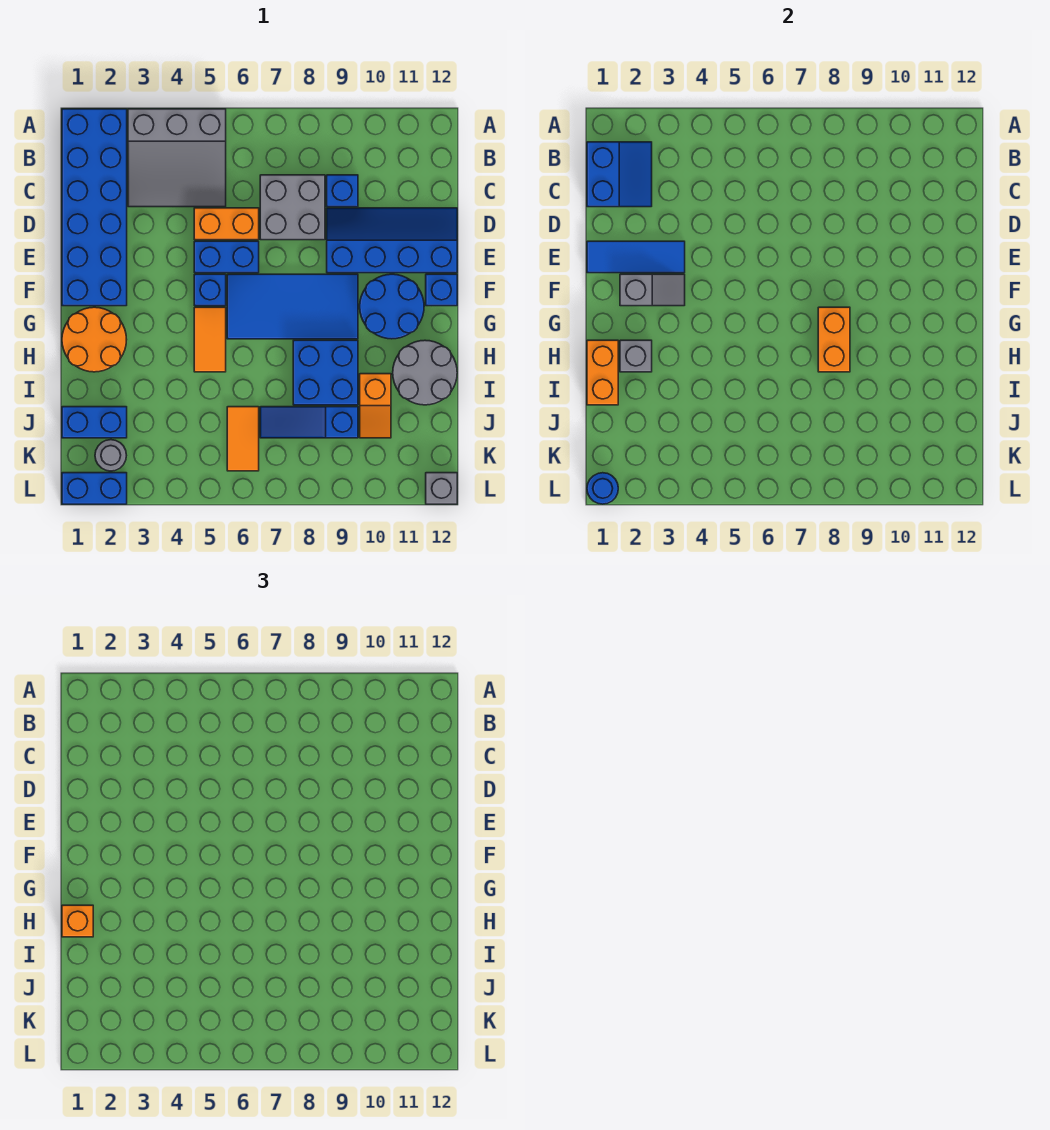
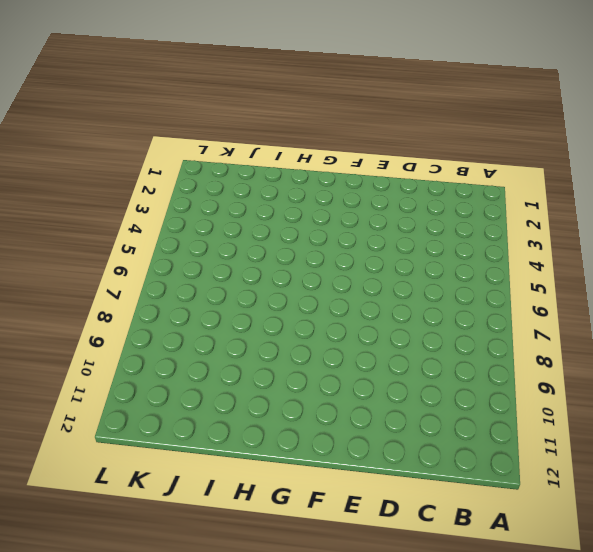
none -> blue brick A1:F2 level 1
none -> grey slope A3:C5 level 1 top A
none -> grey brick C7:D8 level 1
none -> blue brick C9 level 1

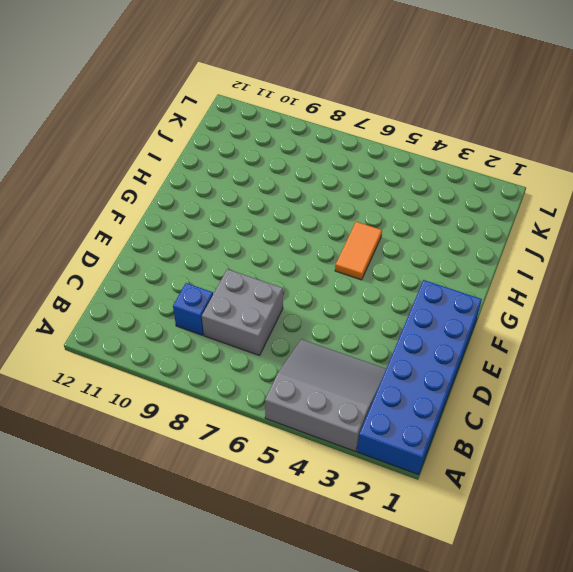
none -> orange brick D5:D6 level 1
none -> blue slope D9:E12 level 1 top E
none -> blue brick E5:E6 level 1
none -> blue brick F5 level 1

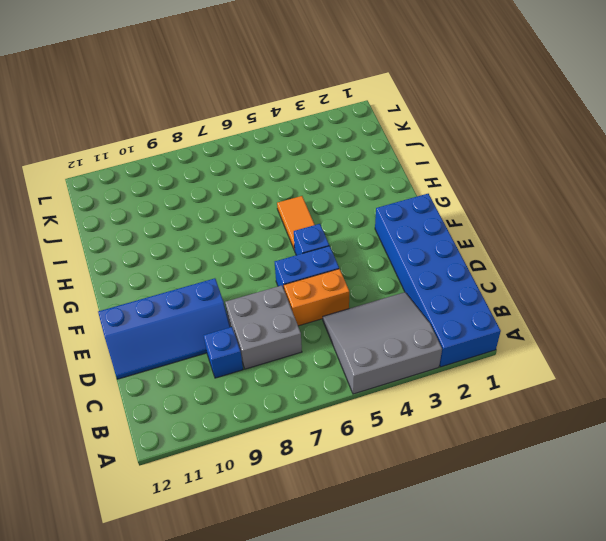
none -> blue tile F6:G9 level 1
none -> blue round brick F10:G11 level 1
none -> blue brick F12 level 1
none -> orange round brick G1:H2 level 1

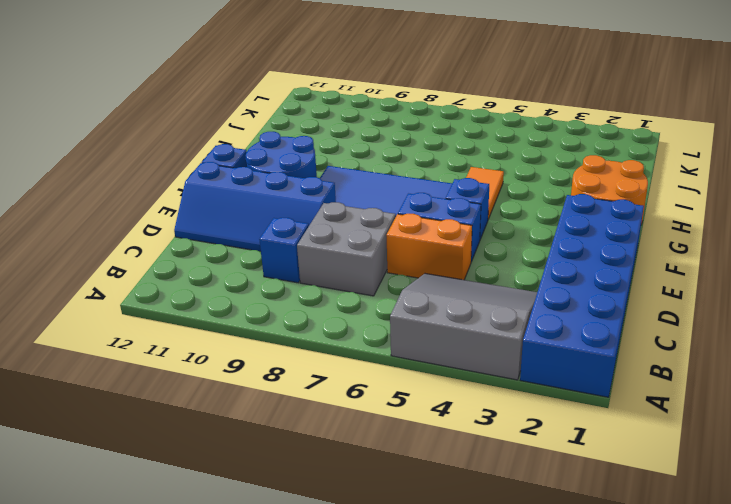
none -> blue brick H8:I9 level 1
none -> grey round brick H11:I12 level 1
none -> orange slope I10:J10 level 1 top I
none -> blue brick J1:J2 level 1

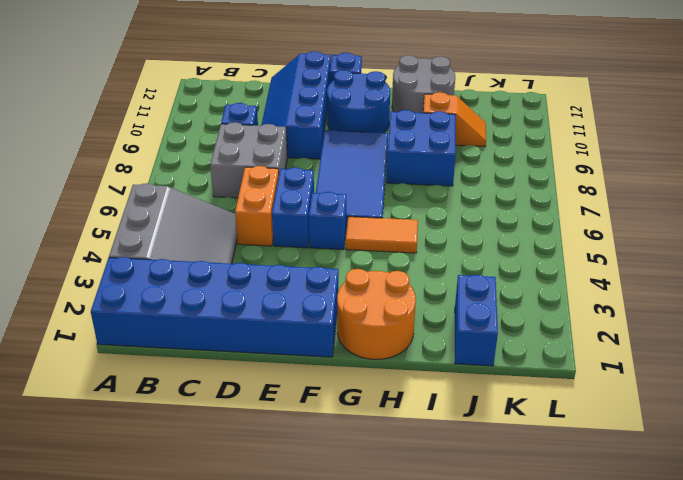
none -> orange tile J6:K6 level 1
none -> blue slope J7:J9 level 1 top 9
none -> grey round brick K2 level 1
none -> blue brick L1:L2 level 1

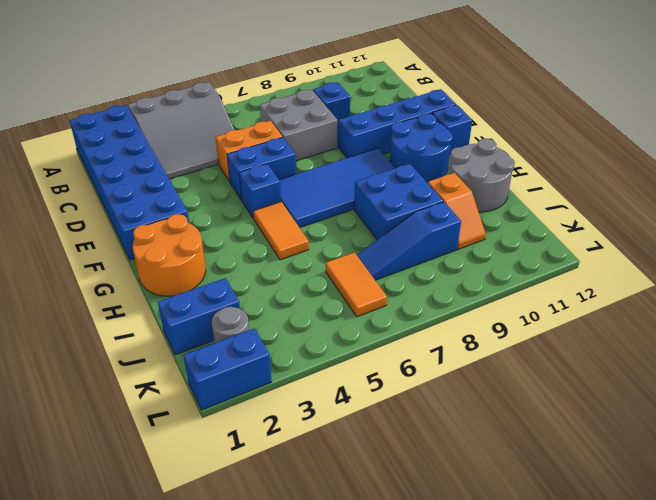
none -> grey brick L12 level 1
none -> blue slope B1:C2 level 2 top 1
none -> blue tile E1:E3 level 2
none -> grey slope F2:F3 level 2 top 2

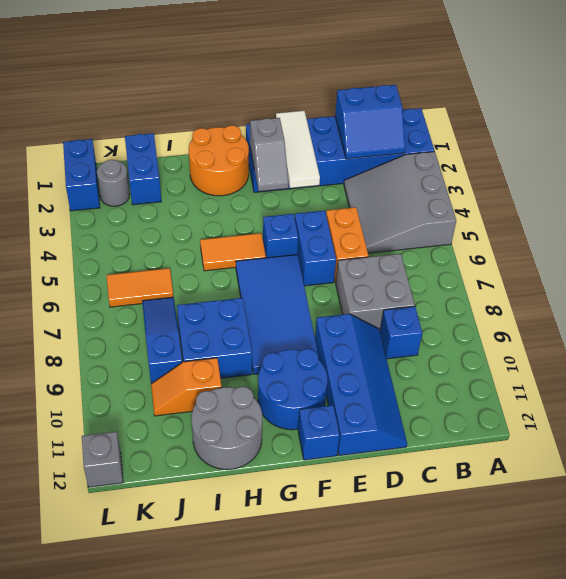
white tile E1:E3 level 2 -> blue tile E1:E3 level 2
none -> orange brick G8:H8 level 2
none -> orange brick H1:I1 level 2
none -> grey brick H2 level 2
none -> blue round brick L1 level 2

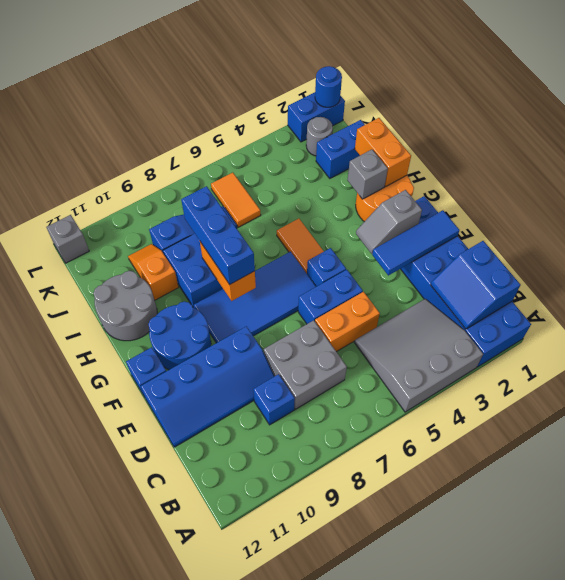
blue brick G8:I8 level 3 -> none
none -> orange brick H1 level 3

